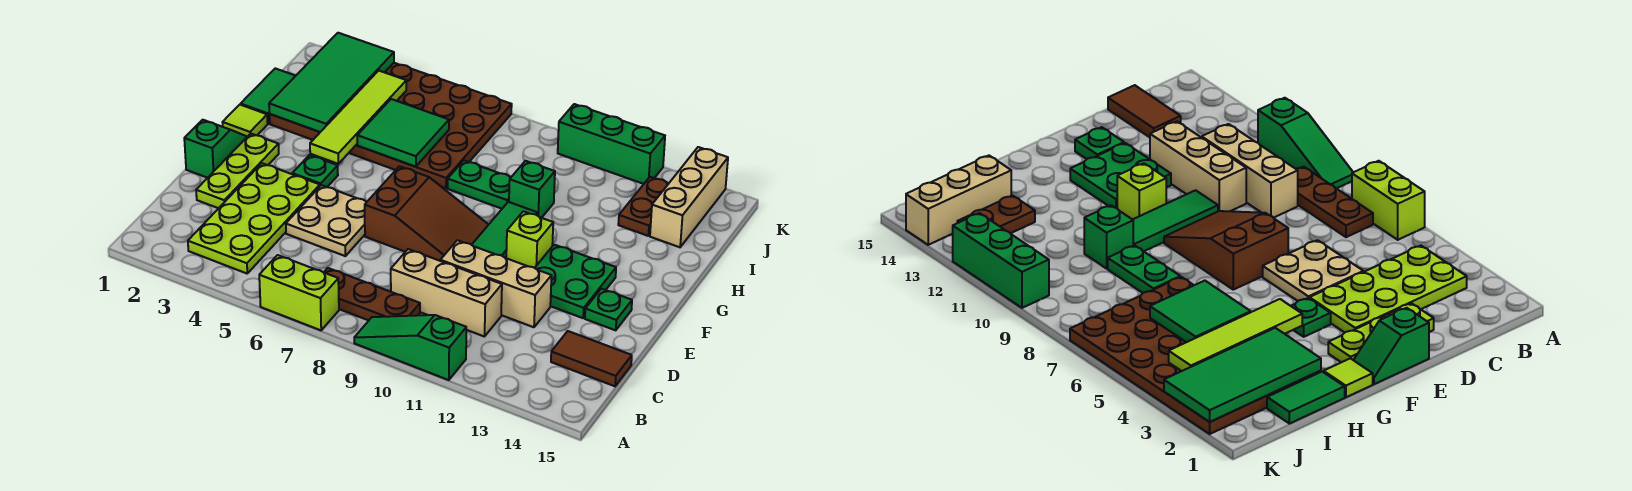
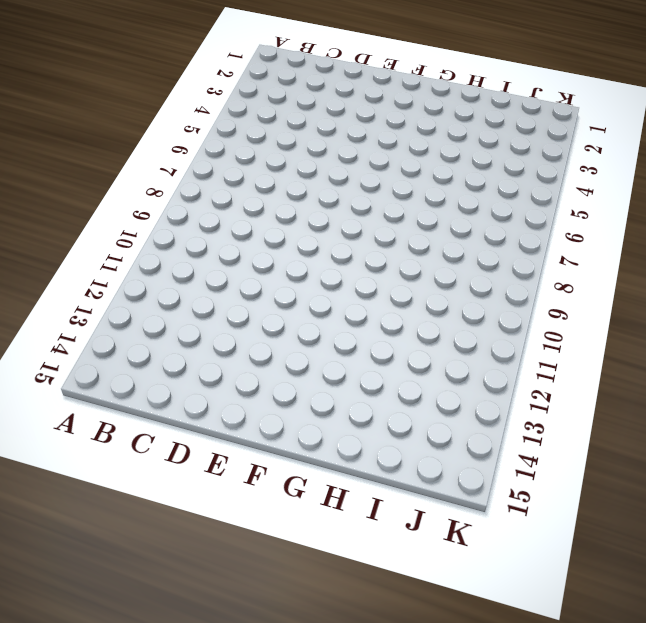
none -> lime brick A6:A7 level 1
none -> green slope A9:A11 level 1 top 11
none -> lime plate B3:E4 level 1

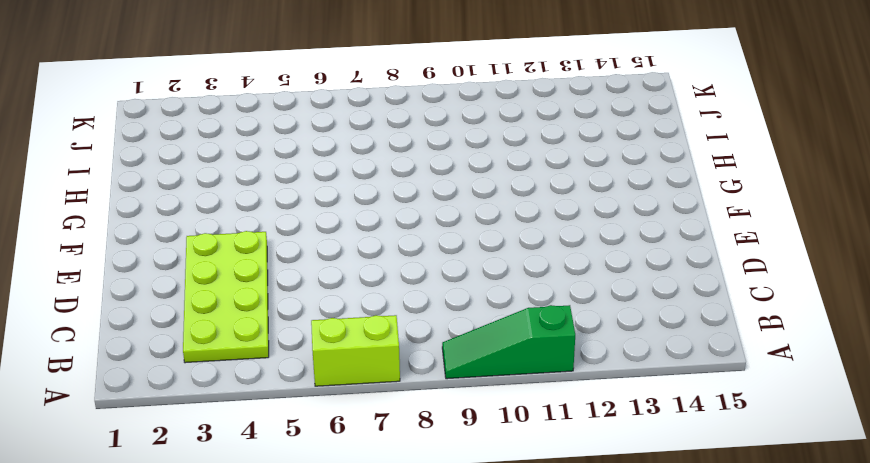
none -> brown plate B7:B9 level 1
none -> tan brick C9:C11 level 1
none -> brown tile C14:C15 level 1

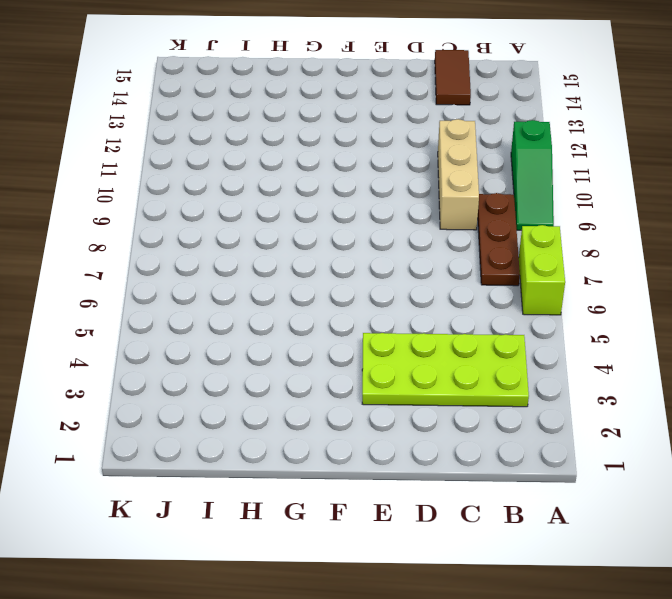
none -> lime plate D2:F2 level 1
none -> tan plate D5:E6 level 1
none -> tan brick D10:D12 level 1

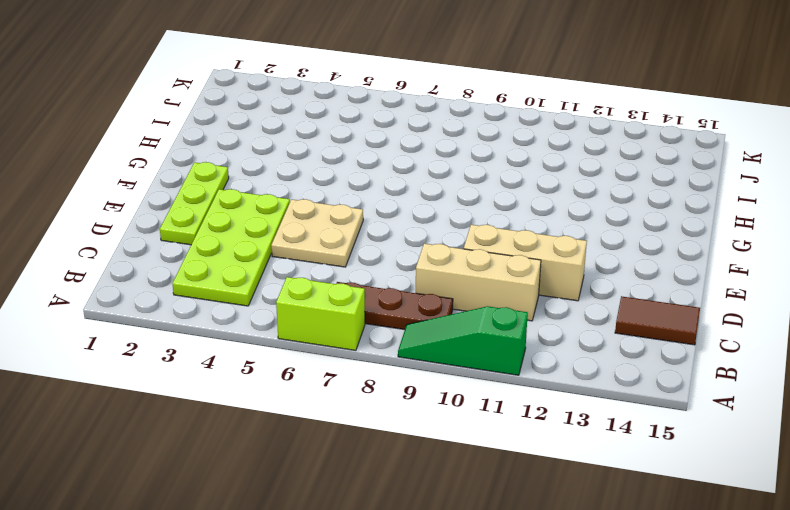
none -> green slope E1:F1 level 1 top E
none -> brown slope E7:F9 level 1 top 7
none -> green tile E10:G10 level 1

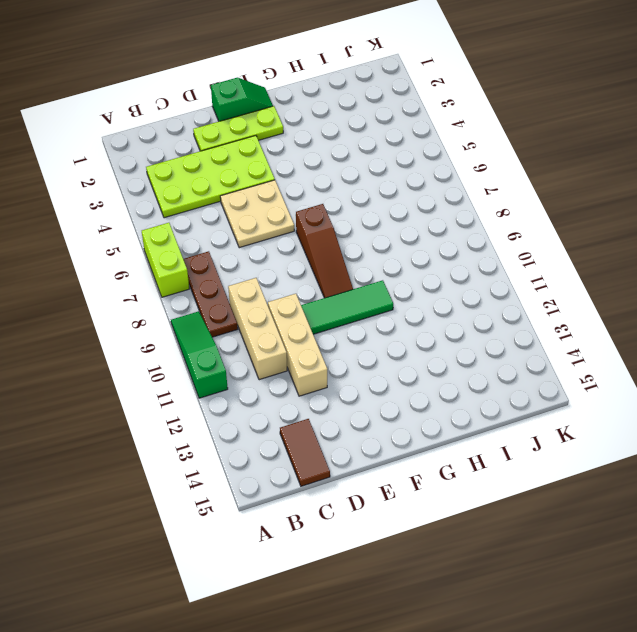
brown slope F7:F9 level 1 top 7 -> brown slope E7:F9 level 1 top 7
none -> green plate E12:F13 level 1
none -> green plate E14 level 1
none -> green plate F4 level 1

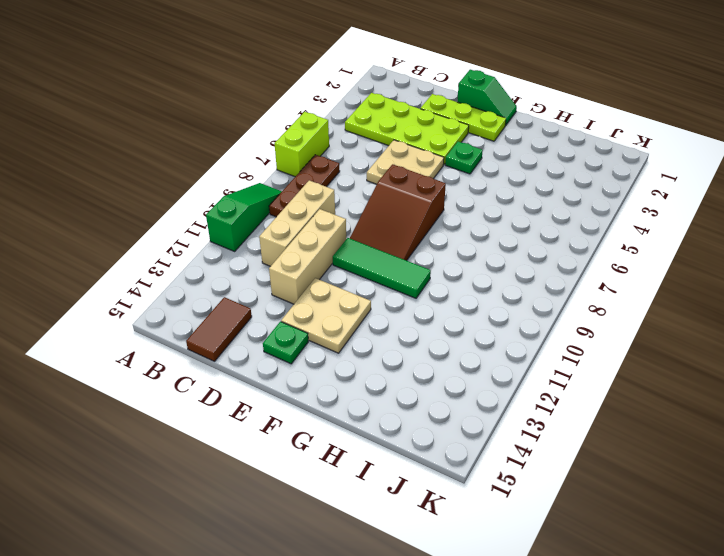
tan plate E12:F13 level 1 -> green plate E12:F13 level 1
none -> lime brick F11 level 1
none -> lime tile G1 level 1
none -> green tile H1:I1 level 1

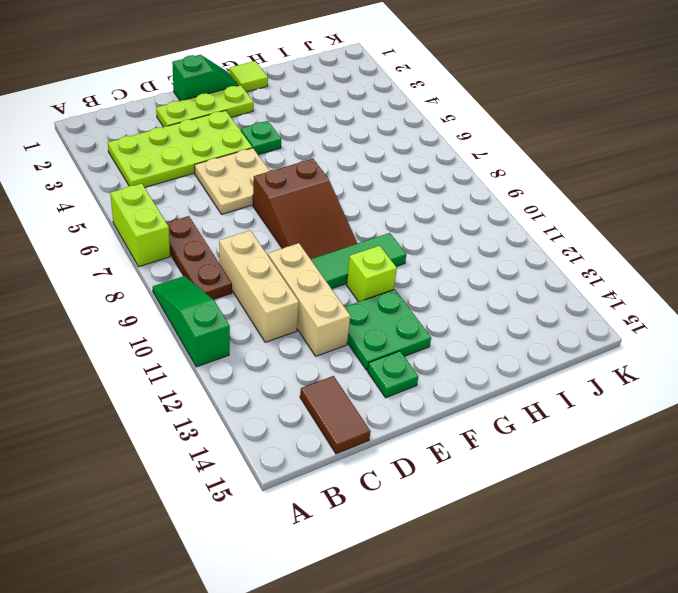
none -> green tile H1:I1 level 1
none -> brown plate H2:K7 level 1
none -> green plate H8:H9 level 1

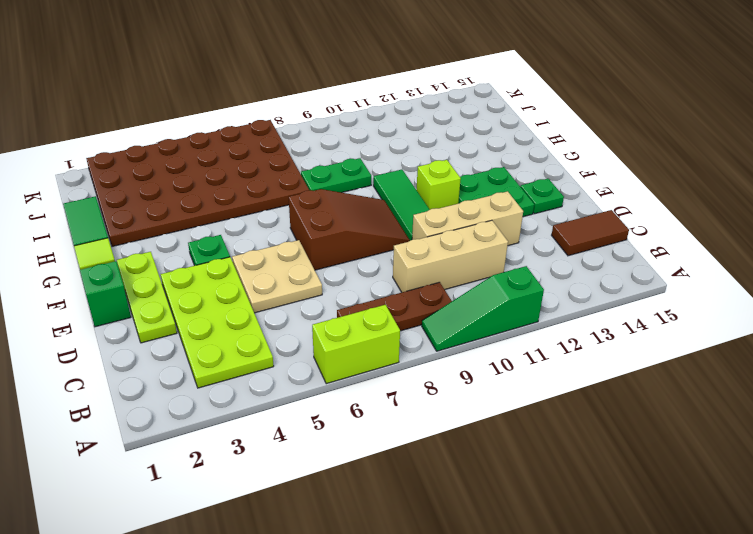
none -> green brick H10 level 1
none -> brown plate I13:J13 level 1
none -> tan brick I14:K14 level 1

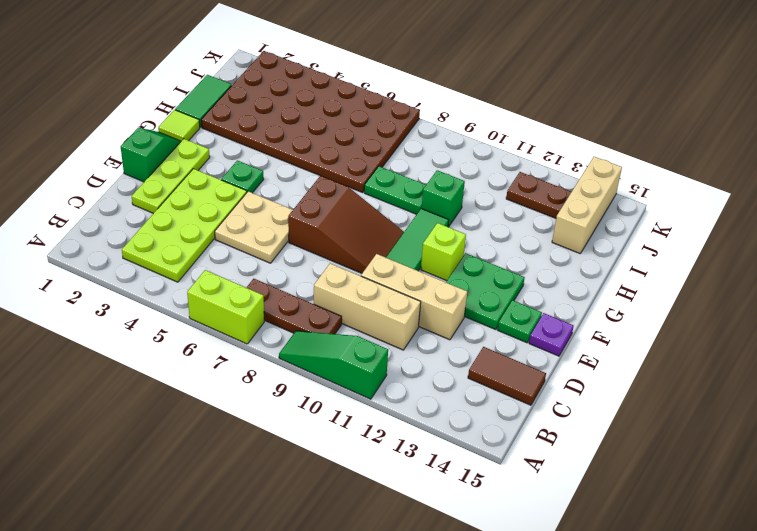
purple plate E15 level 1 -> none
brown plate J12:J13 level 1 -> brown plate I13:J13 level 1
none -> green brick K10:K12 level 1
none -> lime tile G4:J4 level 2
none -> green tile H2:K3 level 2

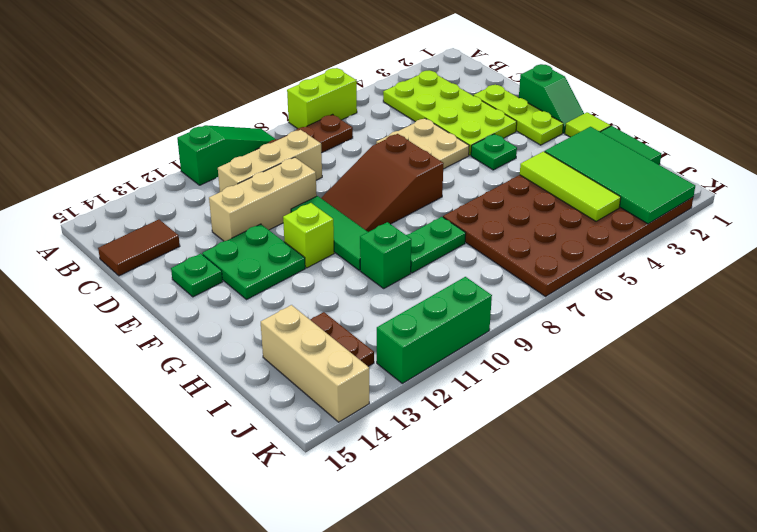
lime tile H4:J4 level 2 -> lime tile G4:J4 level 2
none -> green tile H5:I6 level 2

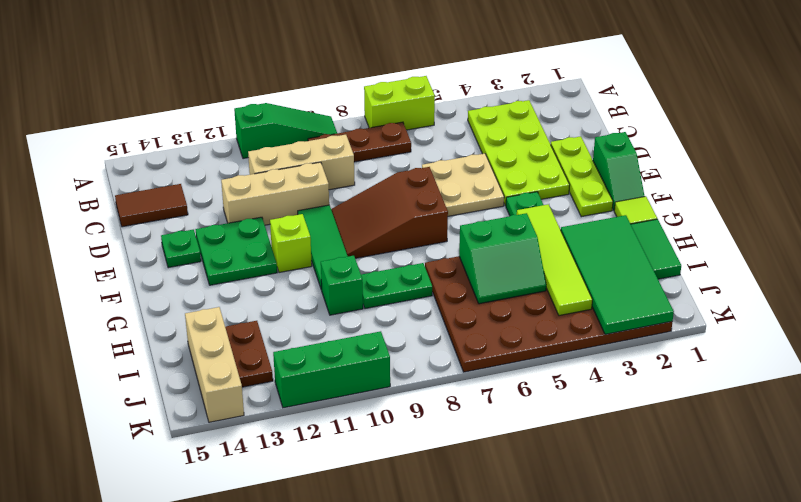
green slope H5:I6 level 2 top H -> green tile H5:I6 level 2

